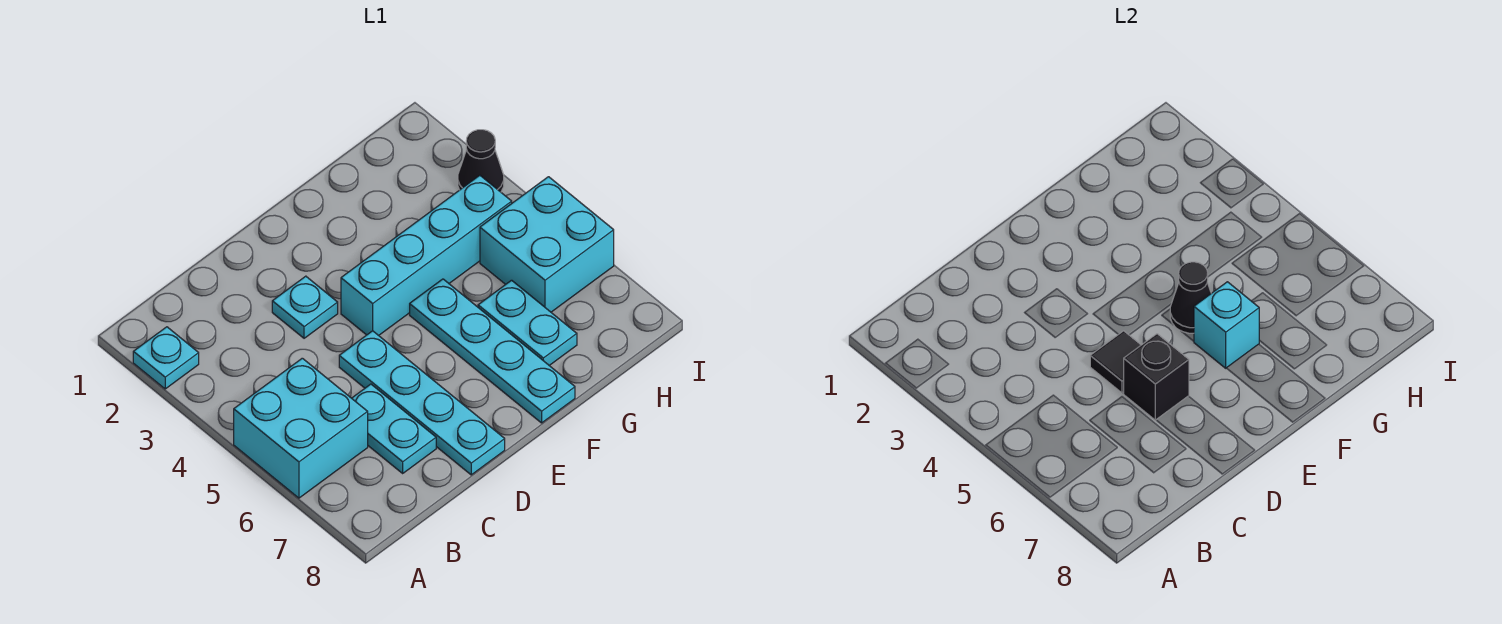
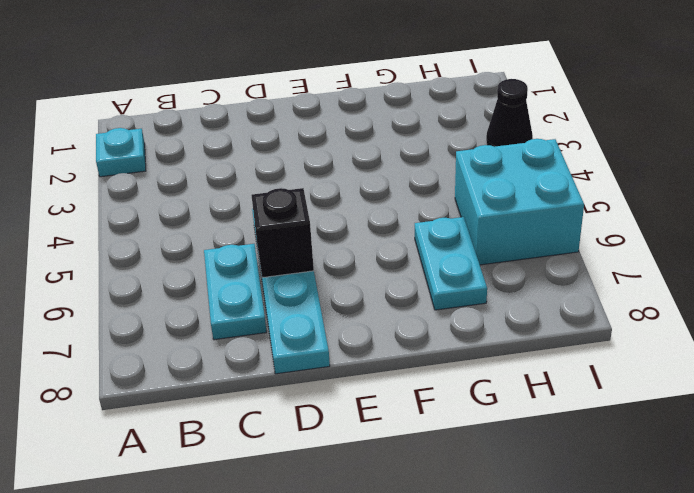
none -> cyan brick A5:B6 level 1
none -> cyan plate D3 level 1
none -> cyan brick E4:H4 level 1

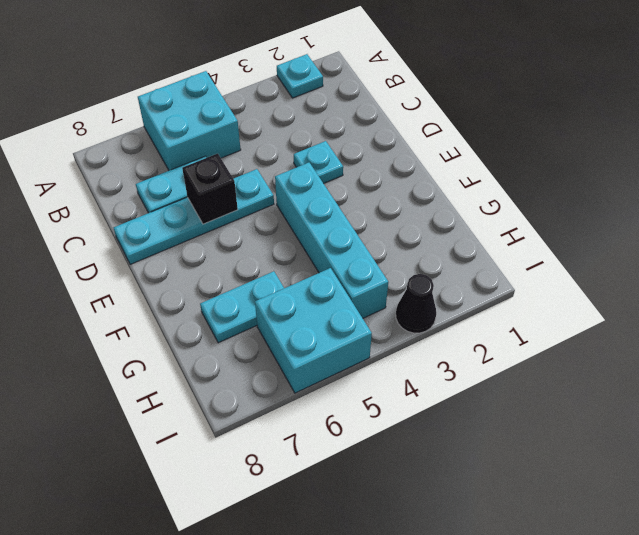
none -> cyan plate F5:F8 level 1
none -> black tile D5 level 2
none -> black cone F5 level 2

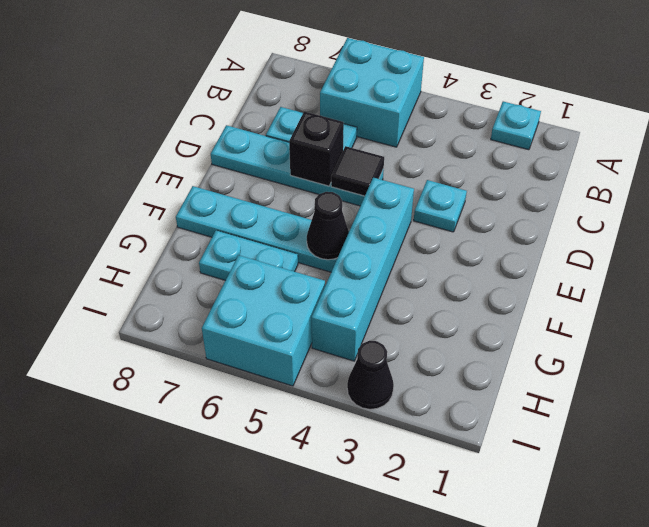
none -> cyan brick F6 level 2

